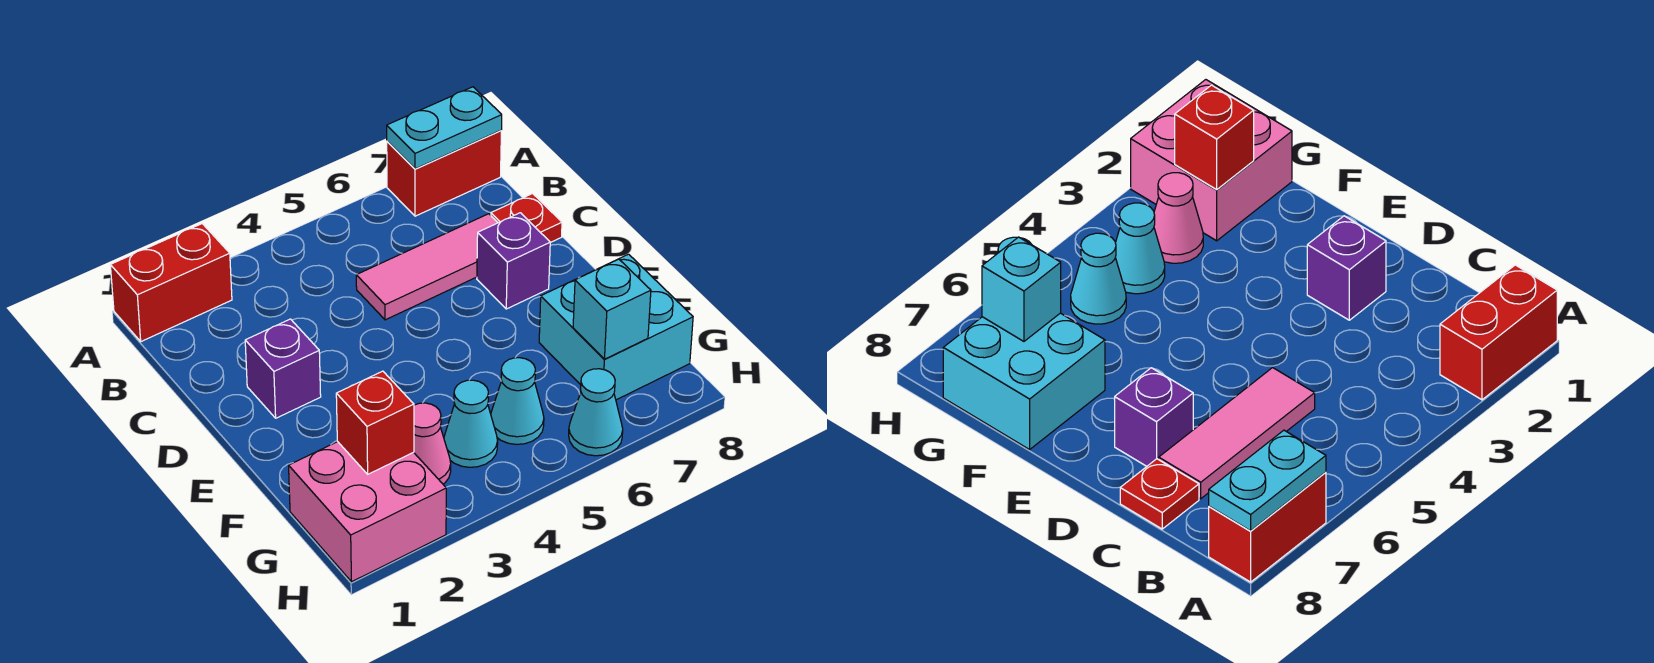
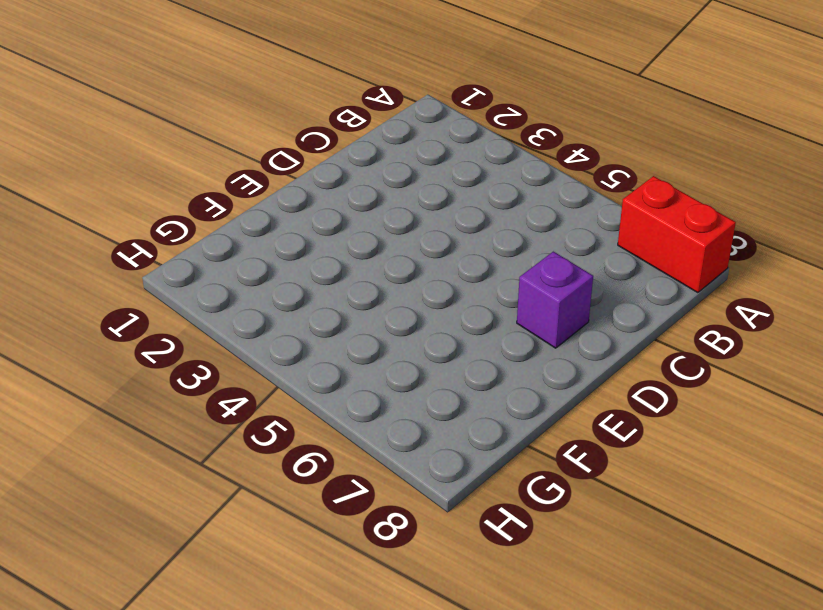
none -> red brick A1:A2 level 1
none -> pink tile C5:C7 level 1
none -> red plate C8 level 1

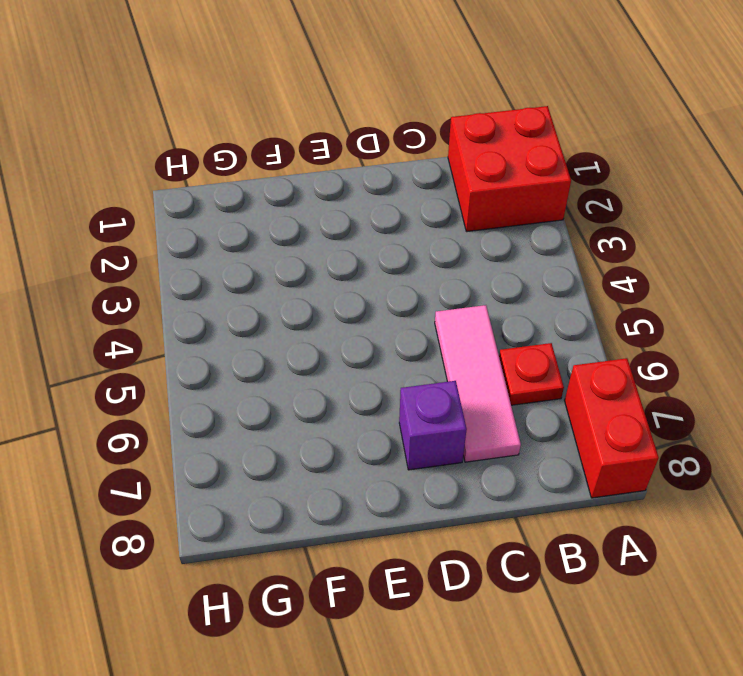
red brick A1:B2 level 1 -> red brick A1:A2 level 1
red plate B6 level 1 -> red plate C8 level 1
none -> purple brick D2 level 1
none -> cyan brick F7:G8 level 1
none -> pink brick G1:H2 level 1

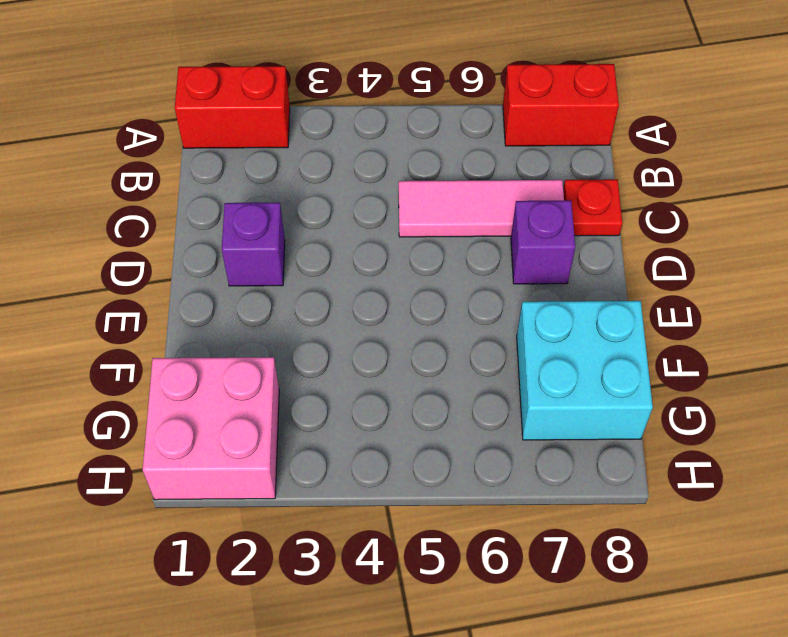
none -> pink cone G3 level 1
none -> cyan cone G4 level 1
none -> cyan cone G5 level 1

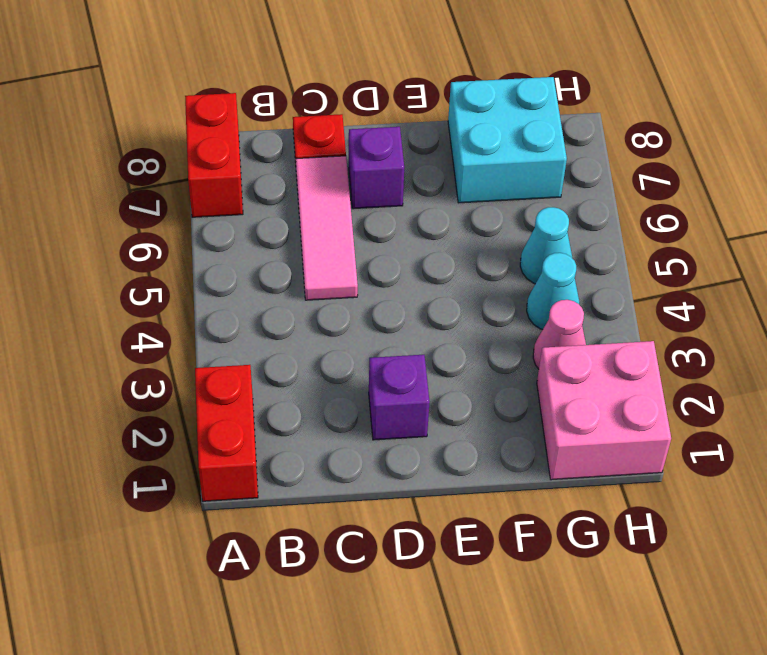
none -> cyan cone H6 level 1
none -> cyan plate A7:A8 level 2
none -> red brick G2 level 2

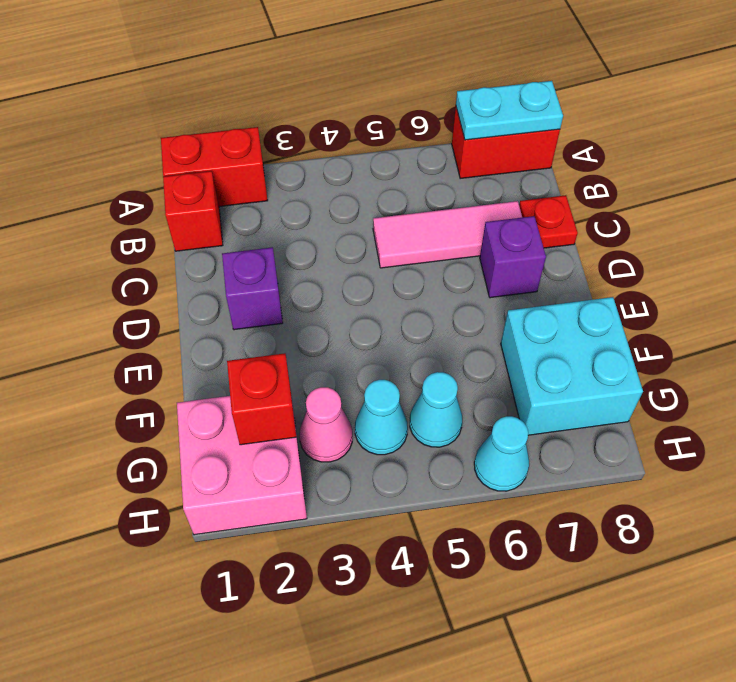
red brick B1 level 1 -> none
none -> cyan brick G7 level 2

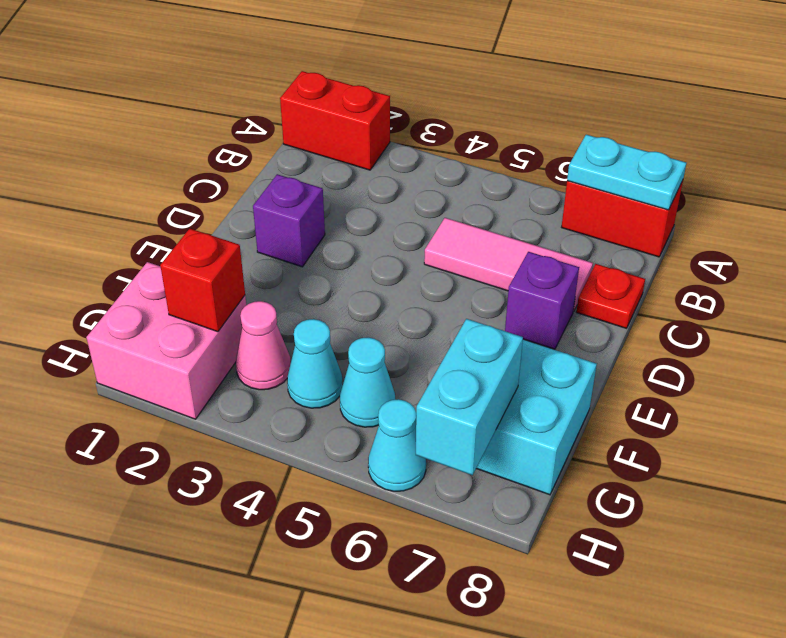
cyan brick G7:H7 level 2 -> cyan brick G7 level 2

